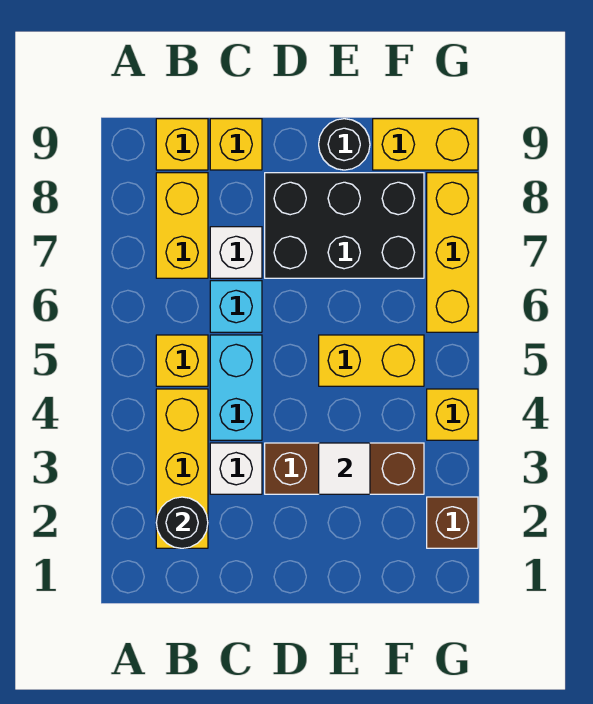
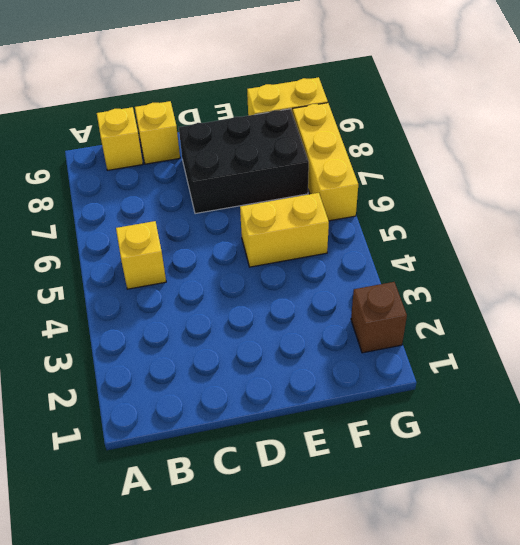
none -> yellow brick B2:B4 level 1
none -> yellow brick B7:B8 level 1
none -> white brick C3 level 1

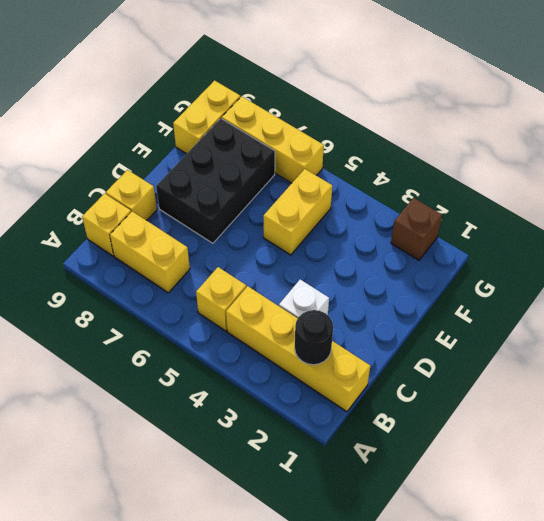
yellow brick B1:B4 level 1 -> yellow brick B2:B4 level 1
none -> cyan brick C4:C5 level 1
none -> cyan brick C6 level 1
none -> white brick C7 level 1

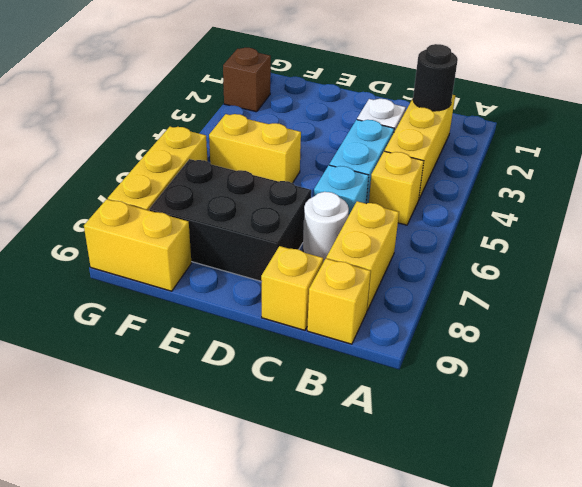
white round brick C7 level 1 -> white brick C7 level 1
none -> brown brick D3:F3 level 1
none -> black round brick E9 level 1
none -> yellow brick G4 level 1

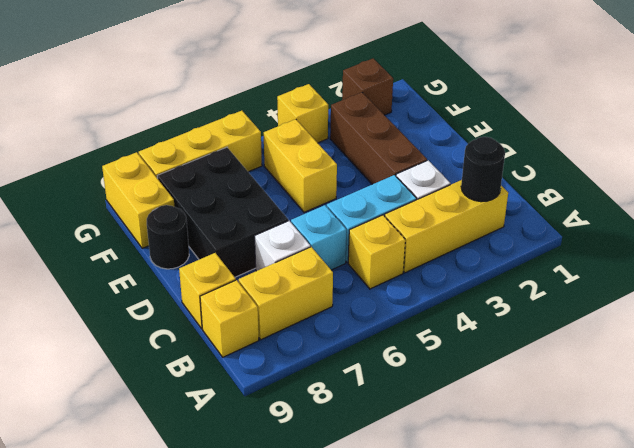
none -> white tile E3 level 2

